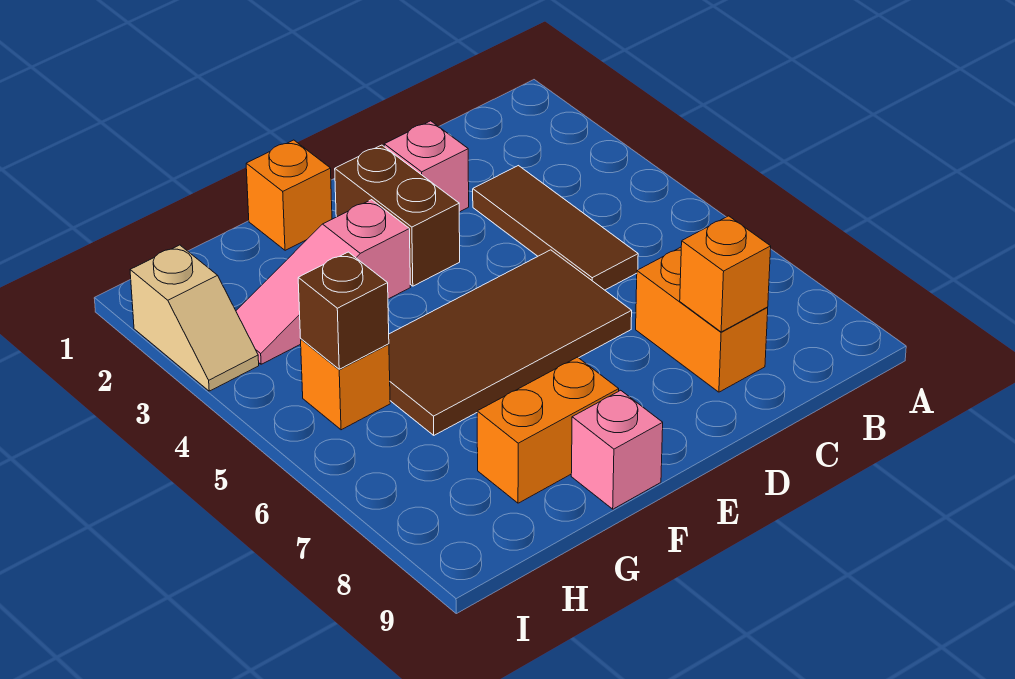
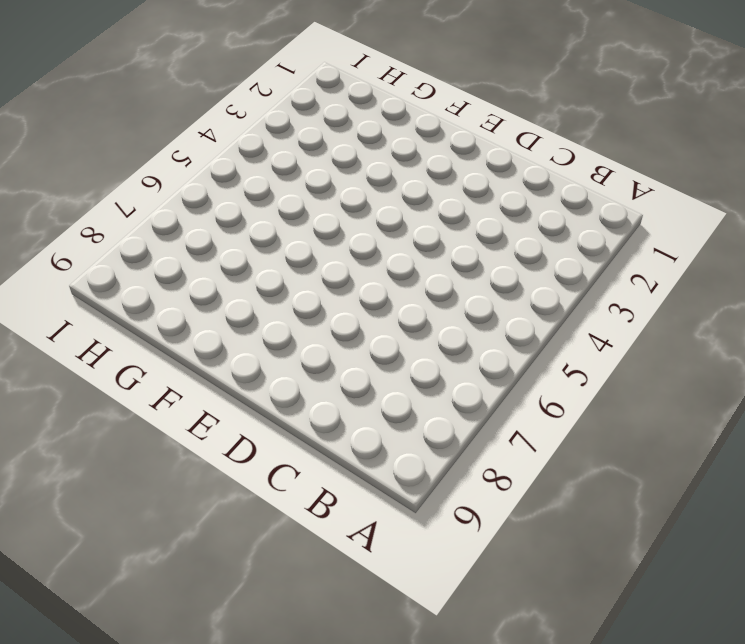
none -> brown tile C3:C5 level 1
none -> orange brick C7:C8 level 1
none -> pink brick D2 level 1

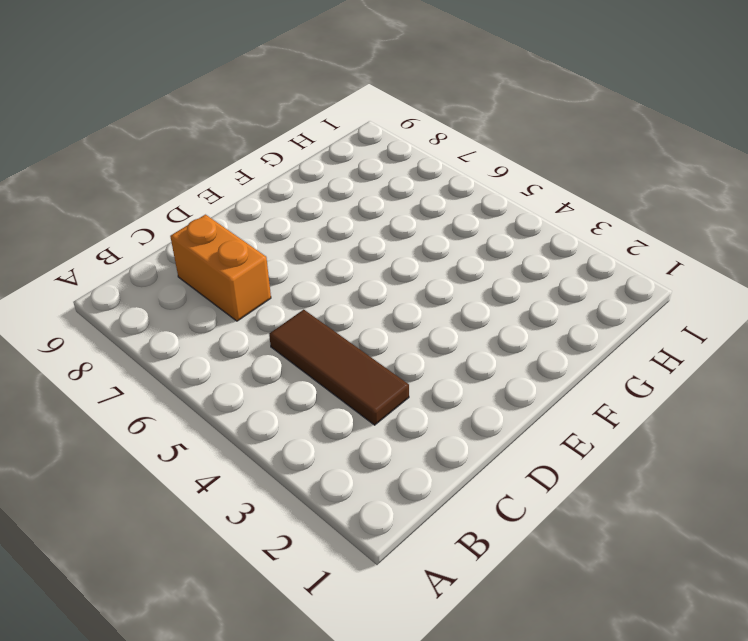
none -> pink brick D2 level 1
none -> brown tile D5:G6 level 1
none -> brown brick E2:E3 level 1

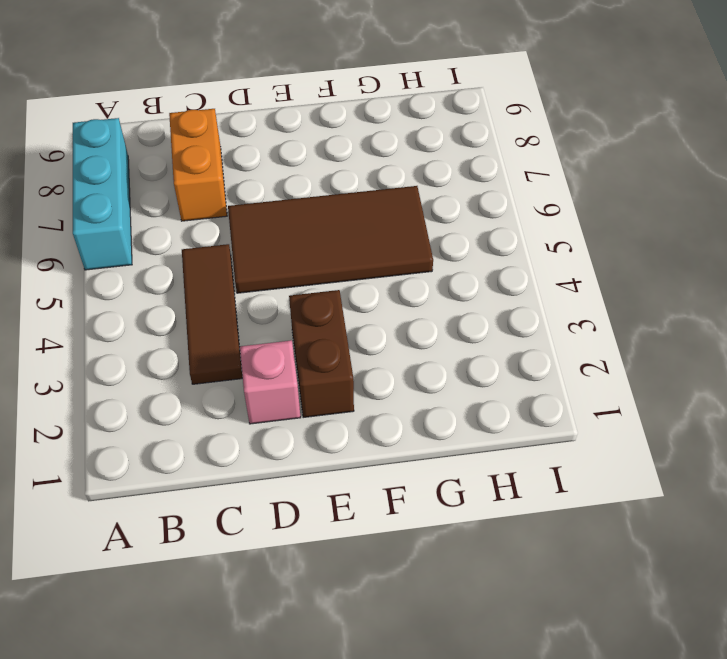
cyan brick A6:A8 level 1 -> none
none -> orange brick F1 level 1
none -> pink slope F3:H3 level 1 top F
none -> orange brick F8:G8 level 1

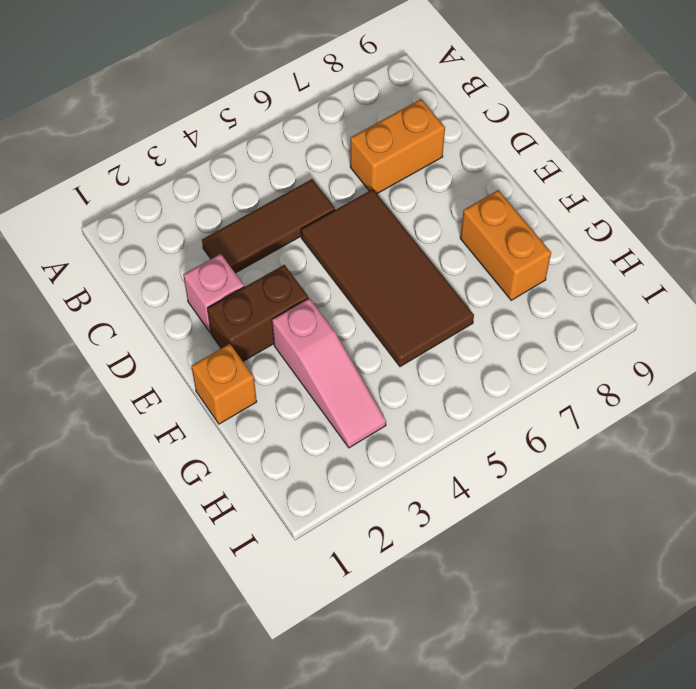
none -> pink brick F9 level 1
none -> orange brick H5 level 1
none -> tan slope I2:I3 level 1 top 2

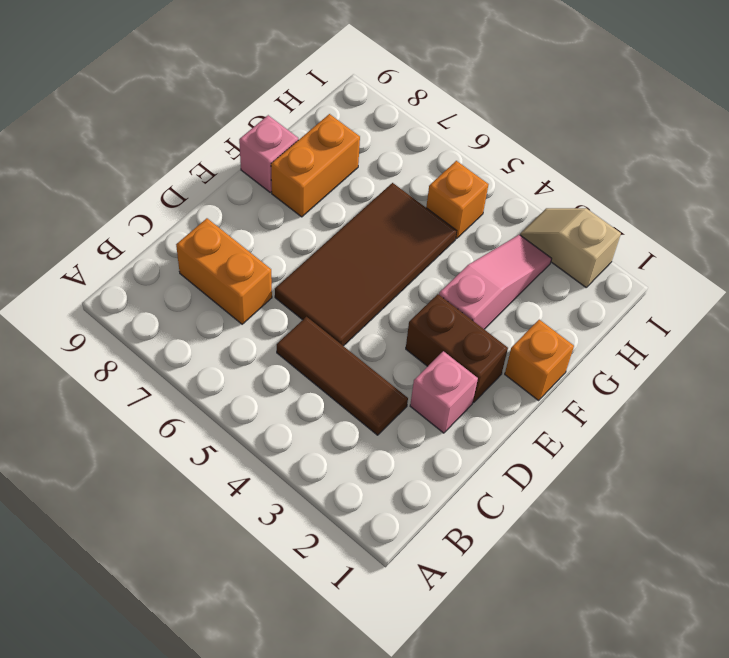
none -> orange brick C8 level 2
none -> brown brick H5 level 2

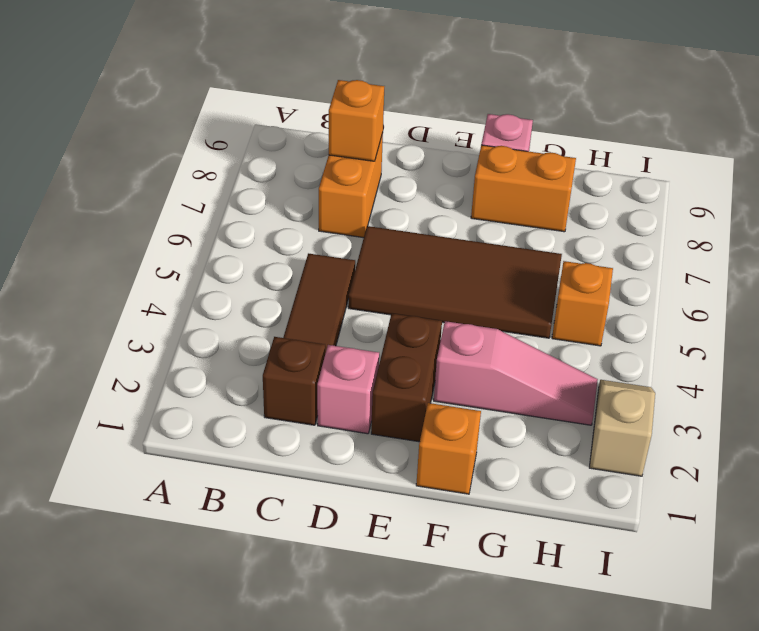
brown brick C2 level 1 -> brown brick H5 level 2

